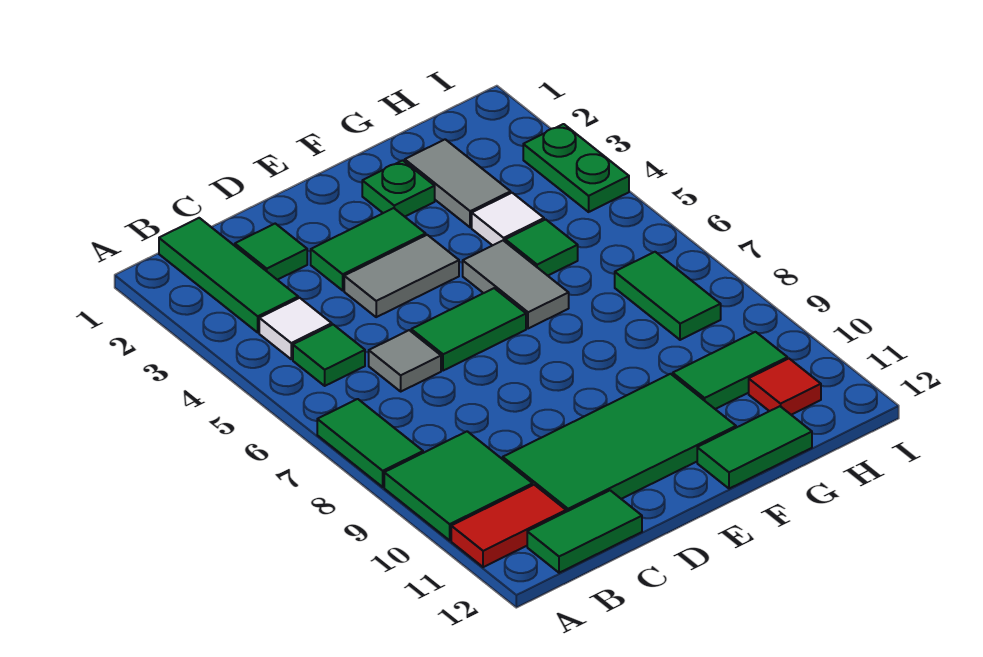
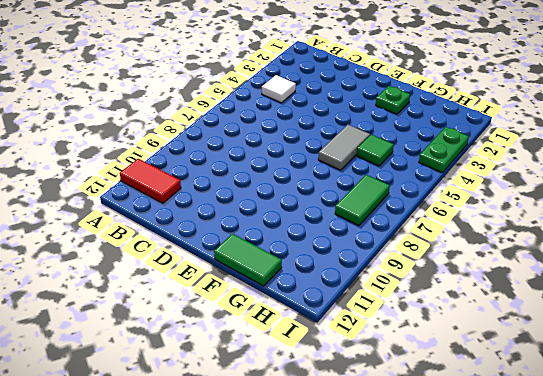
none -> green tile A7:A8 level 1
none -> green tile A9:B10 level 1
none -> green tile B1:B3 level 1

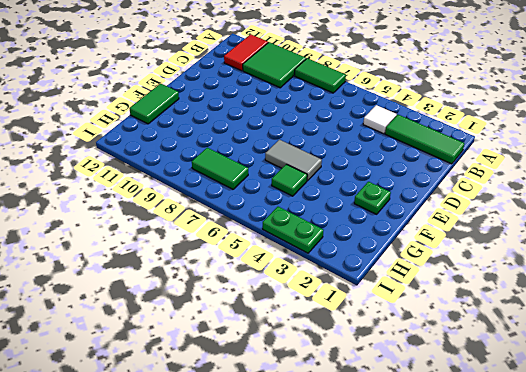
none -> green tile B5 level 1
none -> green tile B12:C12 level 1
none -> green tile C2 level 1

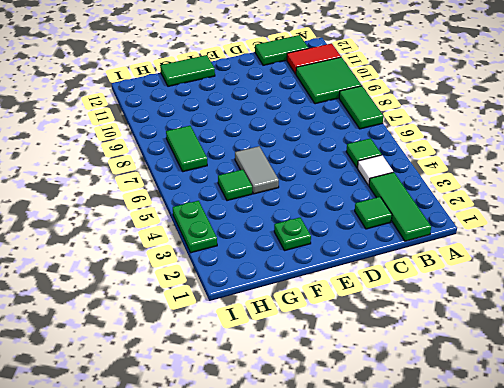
none -> grey tile C6 level 1
none -> green tile C10:F11 level 1
none -> green tile D3:E3 level 1

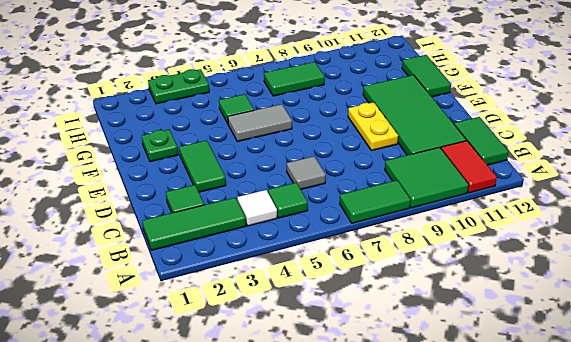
yellow plate D9:E9 level 1 -> none
none -> grey tile D4:E4 level 1
none -> green tile D6:E6 level 1
none -> grey tile G2:G3 level 1

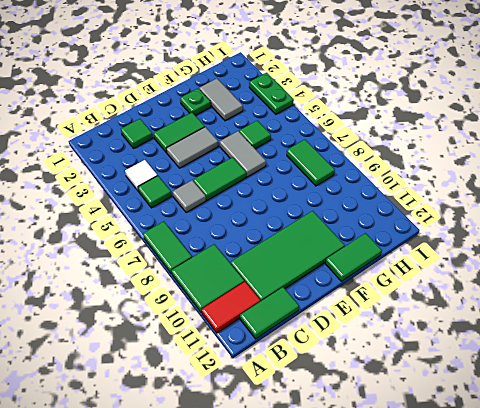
none -> green tile B1:B3 level 1
none -> white tile G4 level 1
none -> green tile G10:H10 level 1

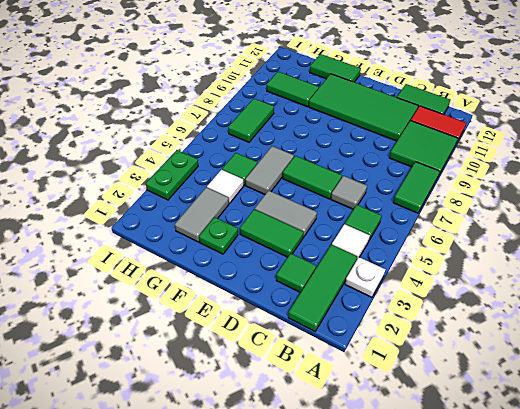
white plate A3 level 1 -> none
none -> red tile H11 level 1

